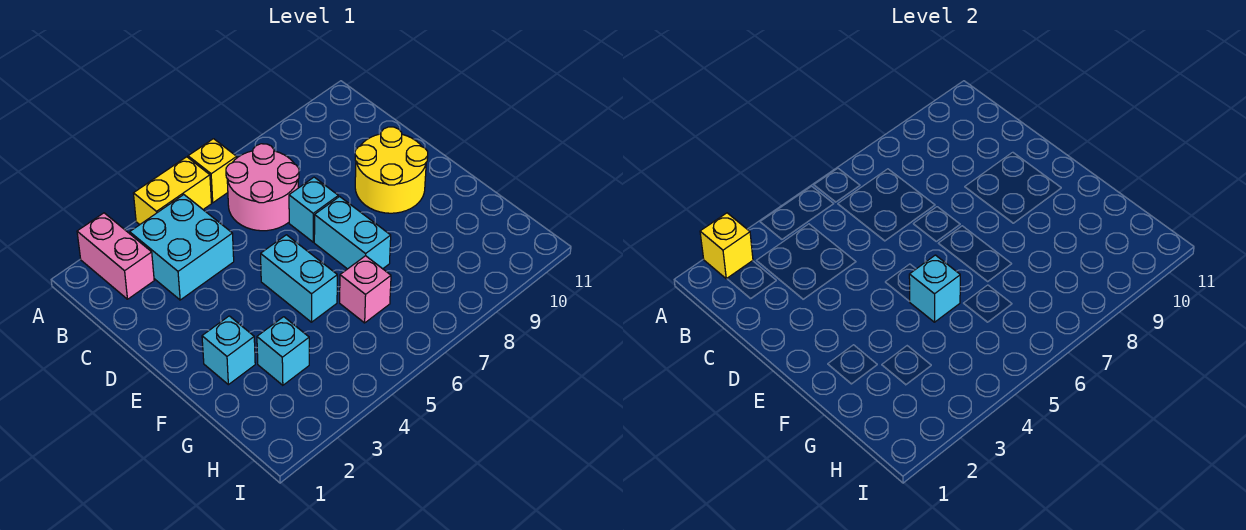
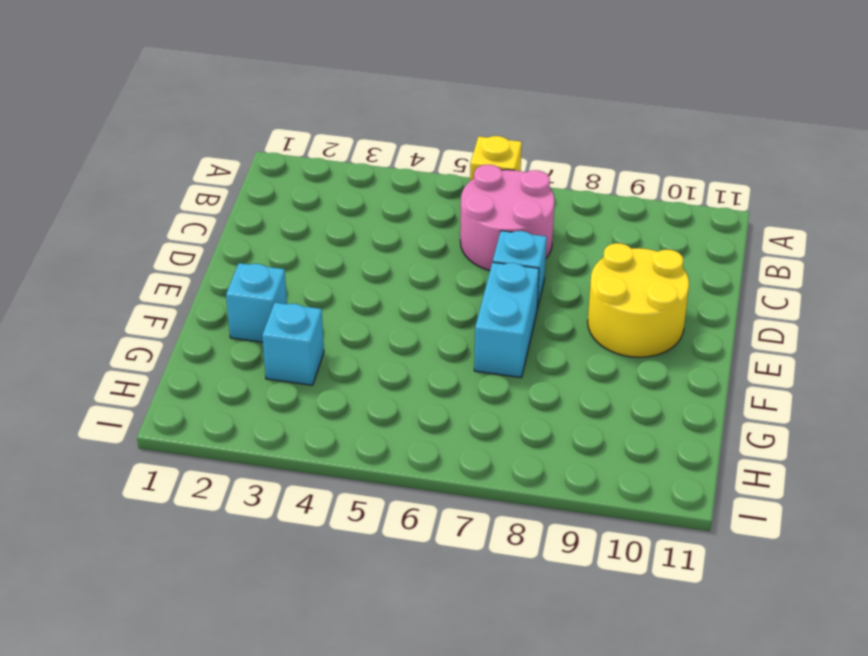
none -> pink brick A2:B2 level 1
none -> yellow brick A4:A5 level 1
none -> cyan brick B3:C4 level 1

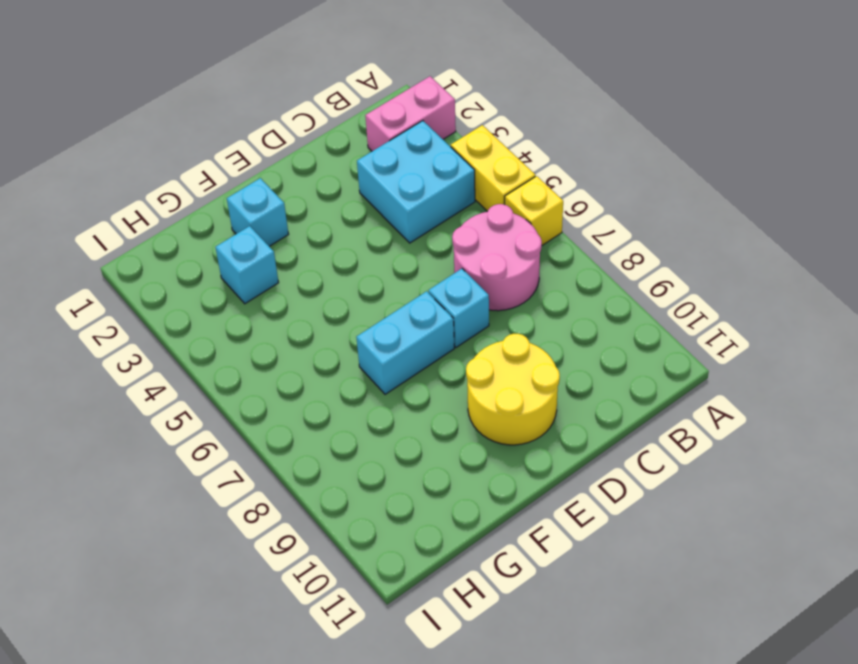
none -> cyan brick E5:F5 level 1
none -> pink brick G6 level 1
none -> yellow brick A2 level 2

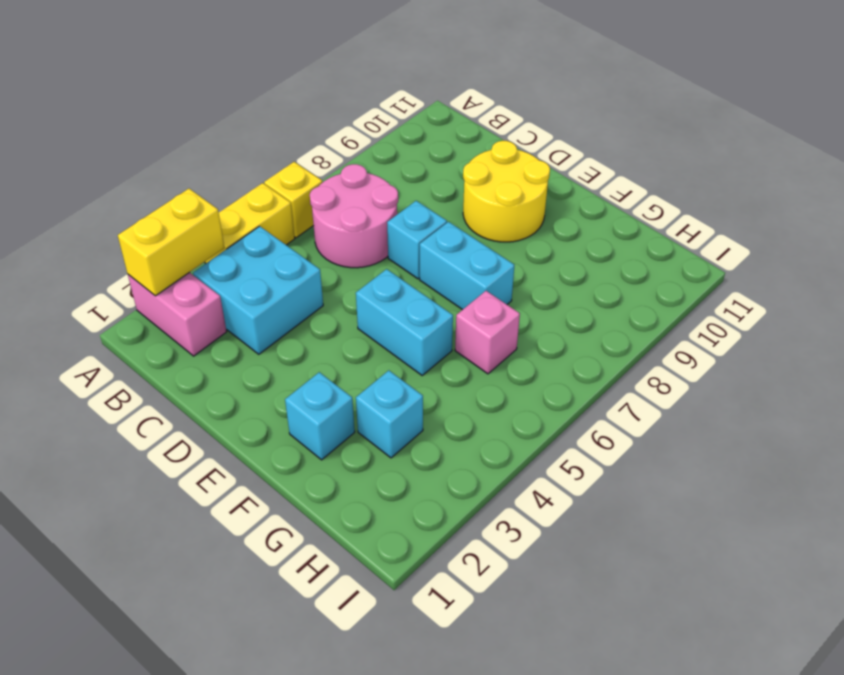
yellow brick A2:A3 level 2 -> yellow brick A2 level 2
none -> cyan brick F5 level 2

